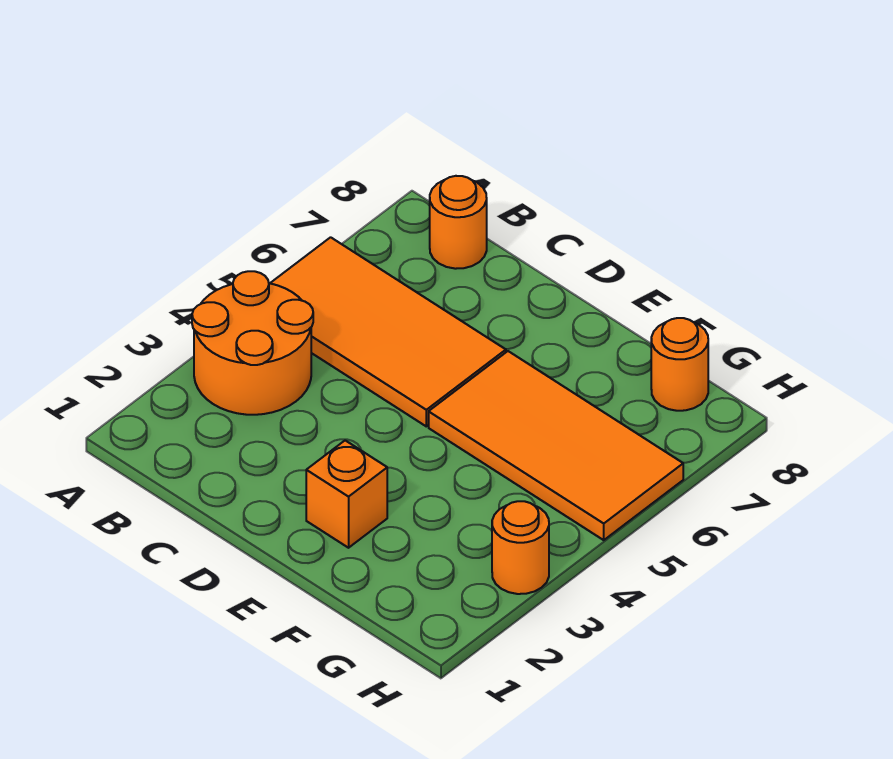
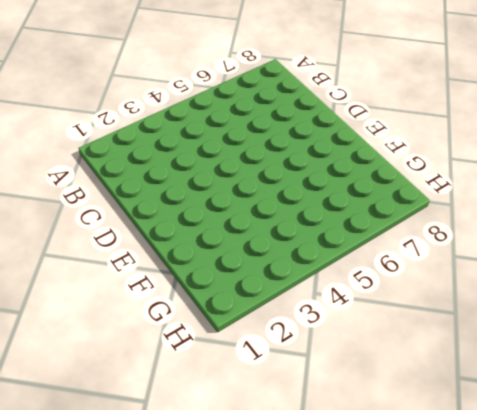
none -> orange round brick A3:B4 level 1
none -> orange tile A5:D6 level 1

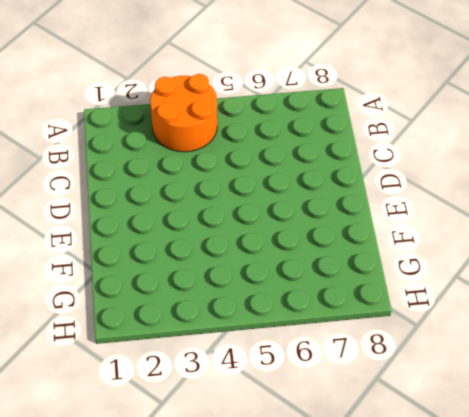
none -> orange tile A5:D6 level 1
none -> orange round brick B8 level 1

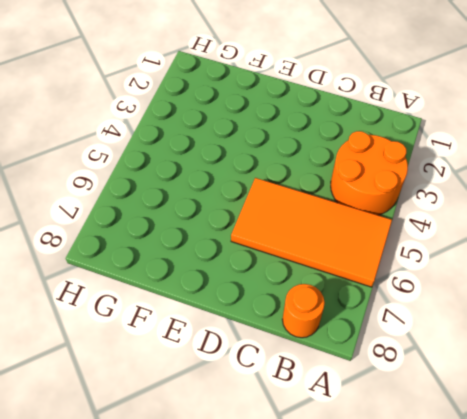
none -> orange brick E2 level 1
none -> orange tile E5:H6 level 1

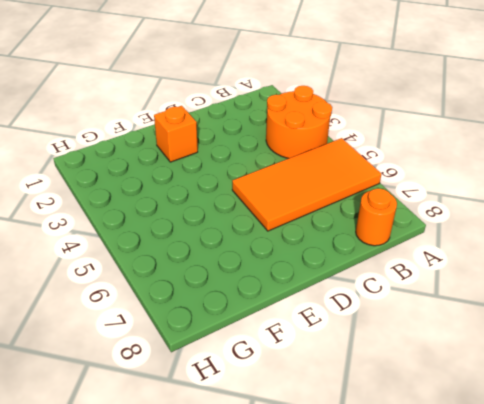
none -> orange tile E5:H6 level 1
none -> orange round brick G8 level 1

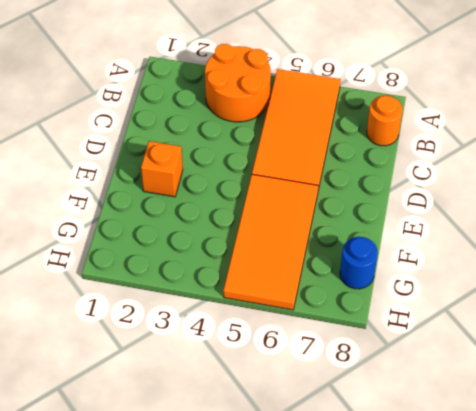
blue round brick G8 level 1 -> orange round brick G8 level 1
none -> orange round brick H3 level 1

